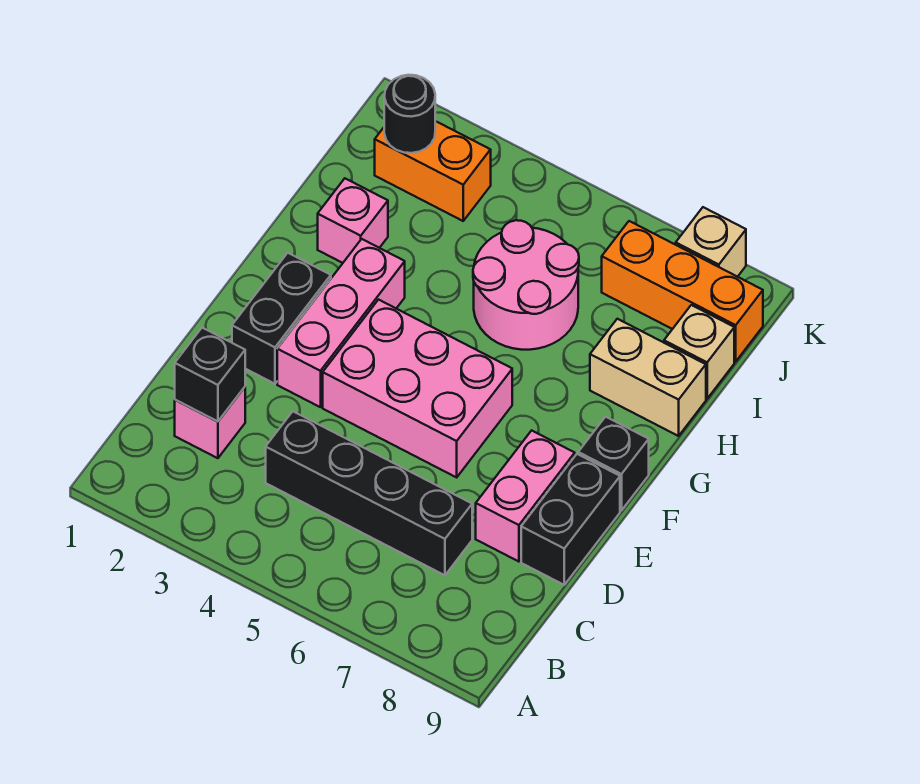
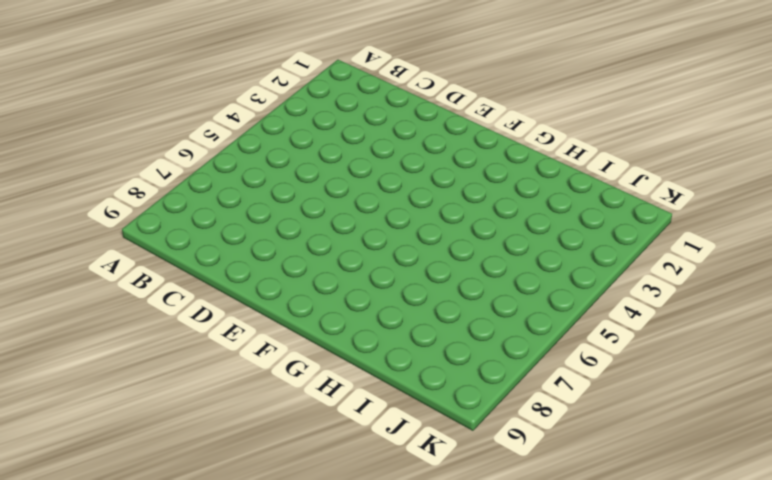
none -> pink brick C2 level 1
none -> black brick C4:C7 level 1
none -> pink brick D8:E8 level 1

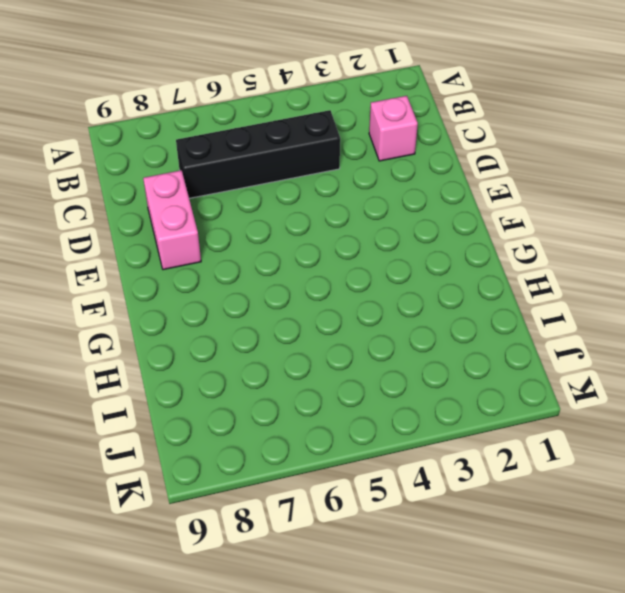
none -> black brick D9:E9 level 1
none -> black brick E2:F2 level 1
none -> pink brick E3:G3 level 1

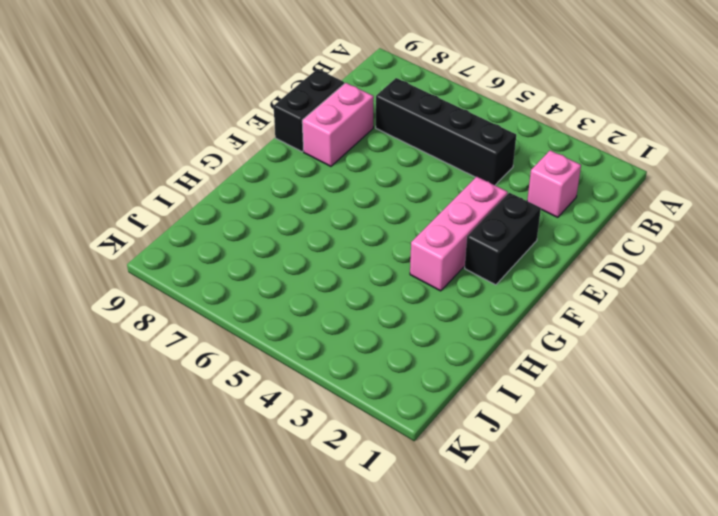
none -> pink brick E4:F6 level 1
none -> black brick F9 level 1
none -> pink brick H2 level 1

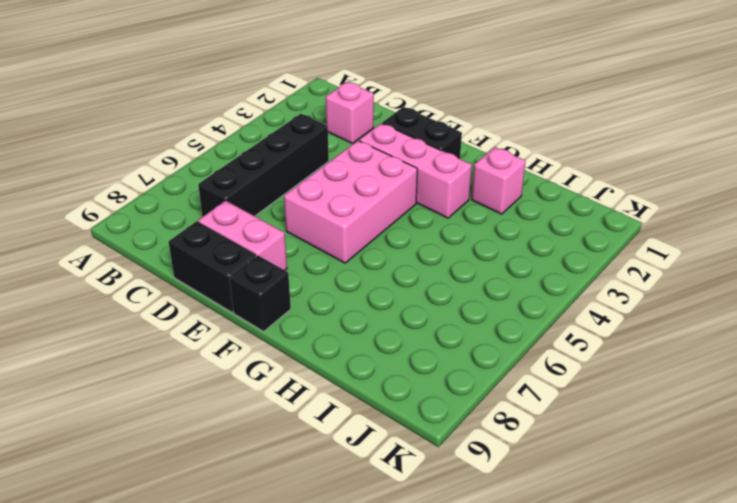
none -> pink round brick H5:I6 level 1
none -> tan brick H8:H9 level 1
none -> tan brick I9 level 1

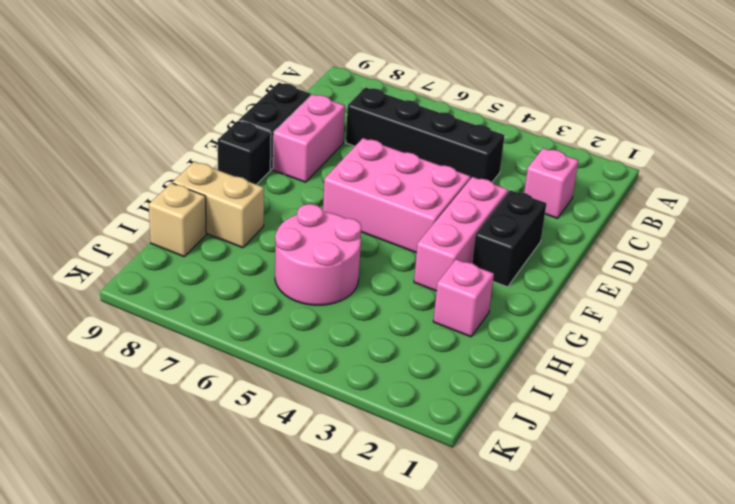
none -> orange brick J2:J3 level 1
none -> orange brick J7:J9 level 1
none -> tan brick K8 level 1

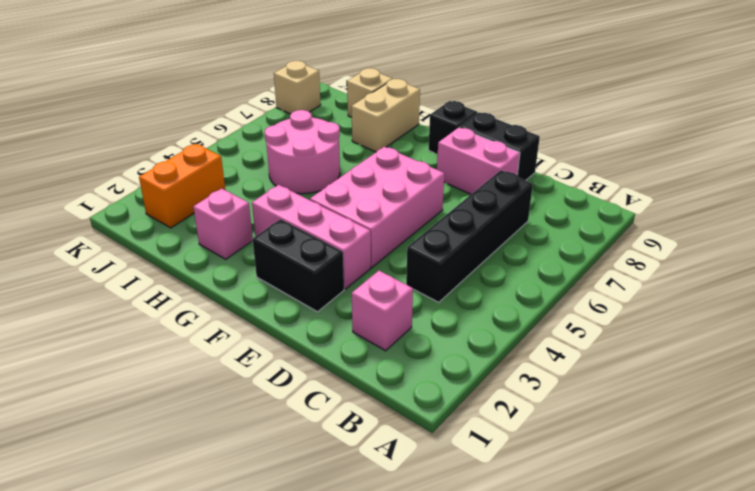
none -> orange brick J7:J9 level 1
none -> black brick C2 level 2
none -> black round brick J2 level 2

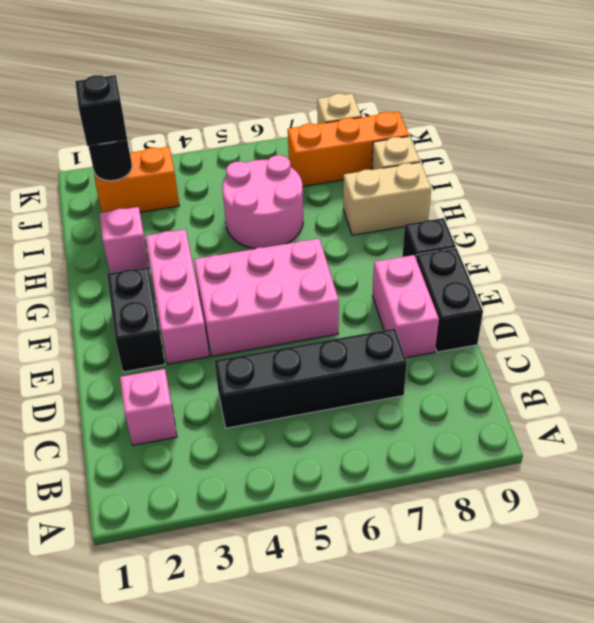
black brick J2 level 3 -> black brick C2 level 2

